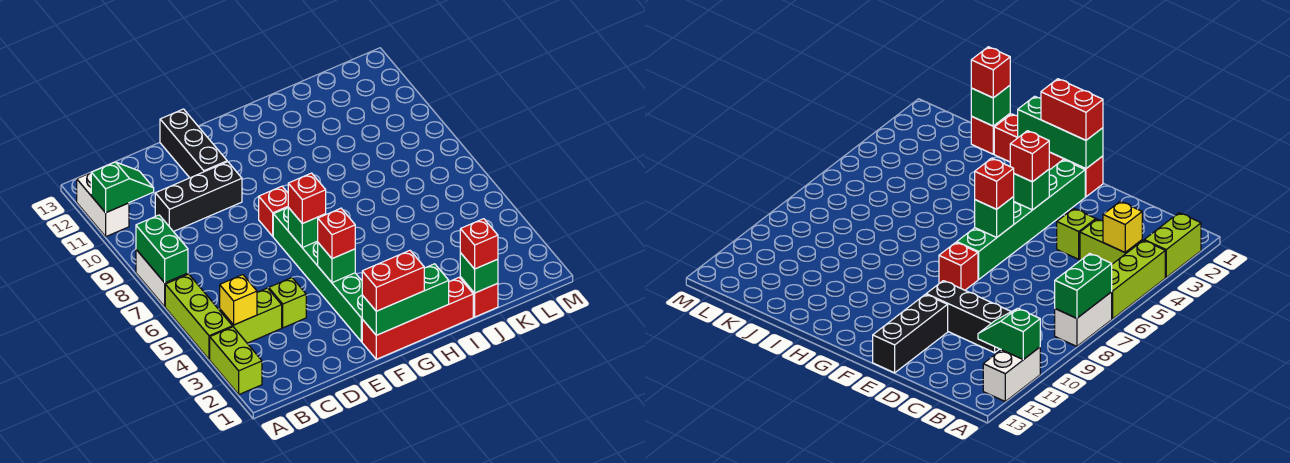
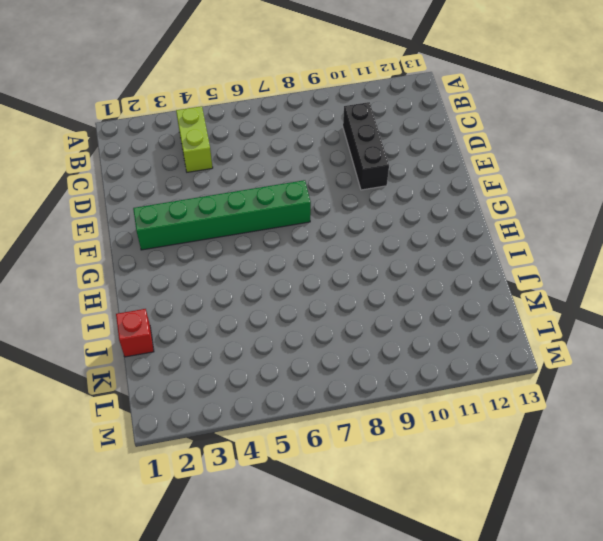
none -> lime brick A2:A3 level 1
none -> lime brick A4:A6 level 1
none -> white brick A7:A8 level 1

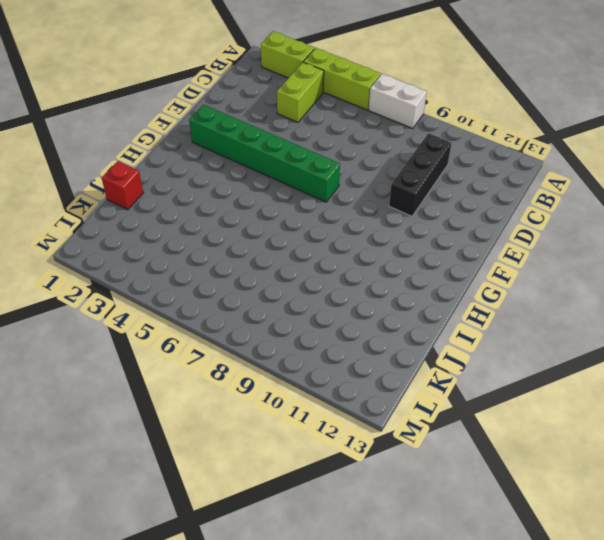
none -> white brick A11:A12 level 1
none -> lime brick D4 level 1
none -> black brick E11:E13 level 1

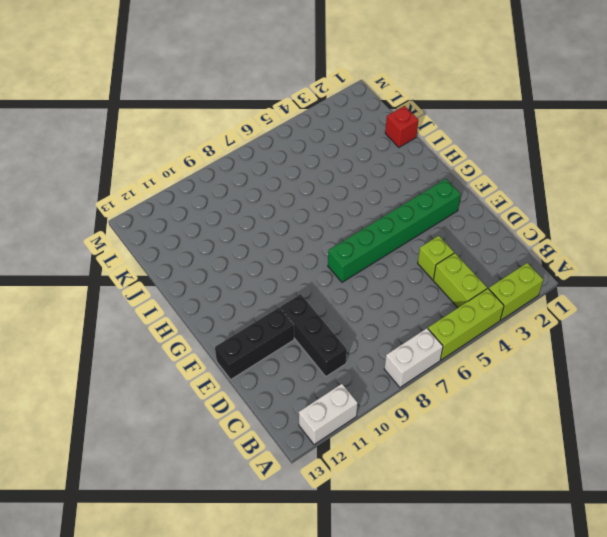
none -> red brick F1:I1 level 1
none -> red brick F8 level 1
none -> green brick A7:A8 level 2

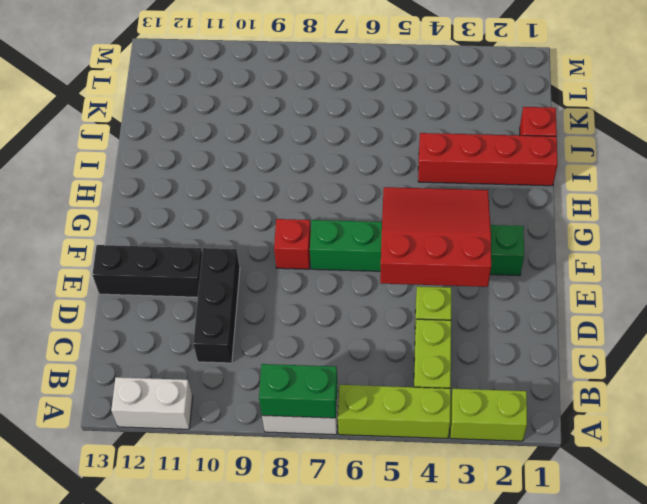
red slope E3:G5 level 2 top E -> green brick F4 level 2
red brick I1:I4 level 1 -> red brick F1:I1 level 1
none -> green slope A11:B11 level 2 top A
none -> yellow brick B4 level 2
none -> green brick F1:H1 level 2

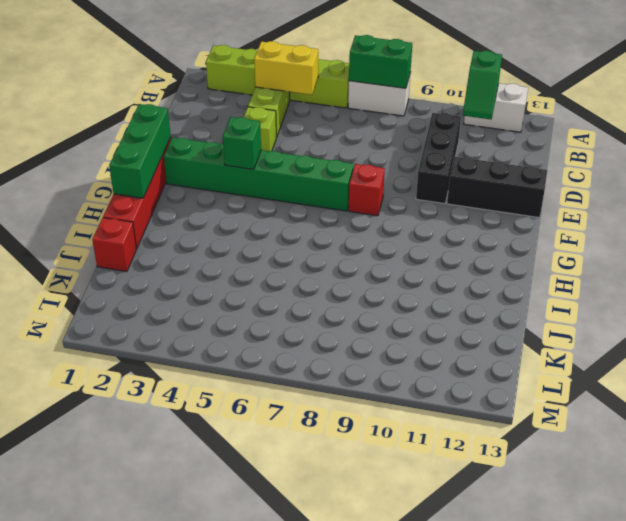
yellow brick B4:B5 level 2 -> yellow brick B4 level 2
none -> green brick F6 level 2
none -> green brick J1 level 2
none -> red brick F1:G1 level 3

